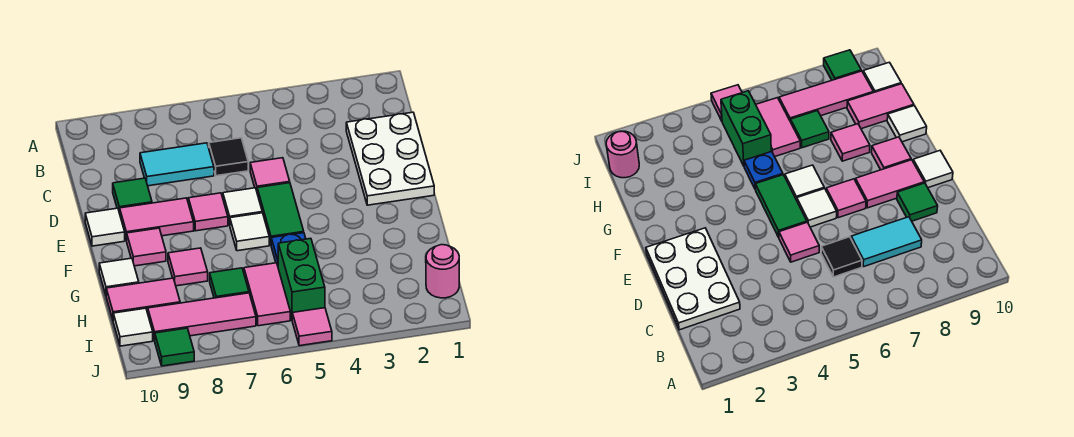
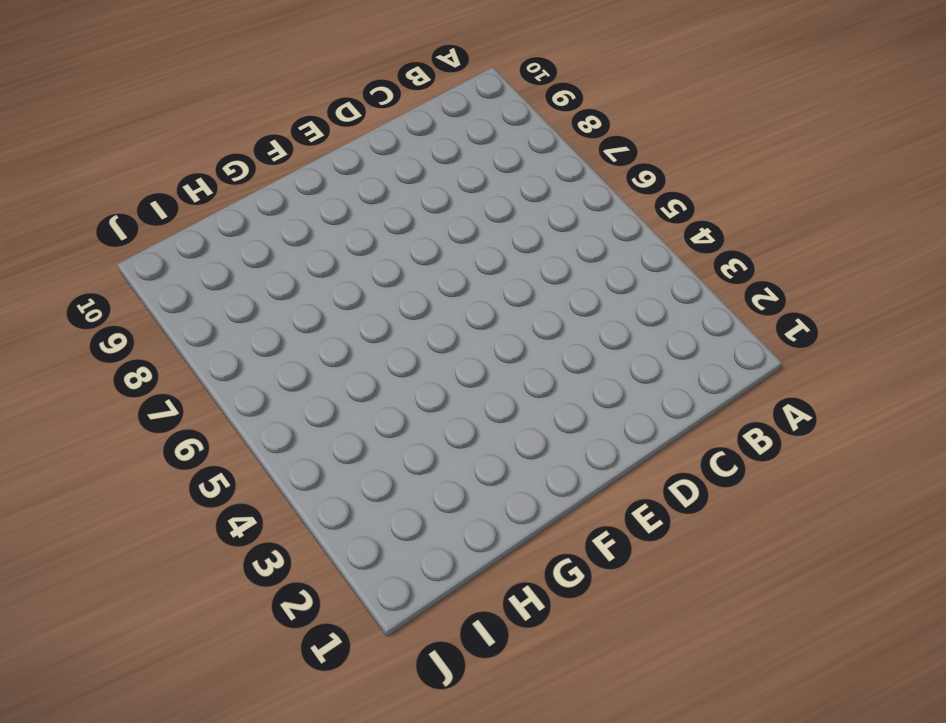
none -> white plate C1:E2 level 1
none -> black tile C6 level 1
none -> cyan tile C7:C8 level 1

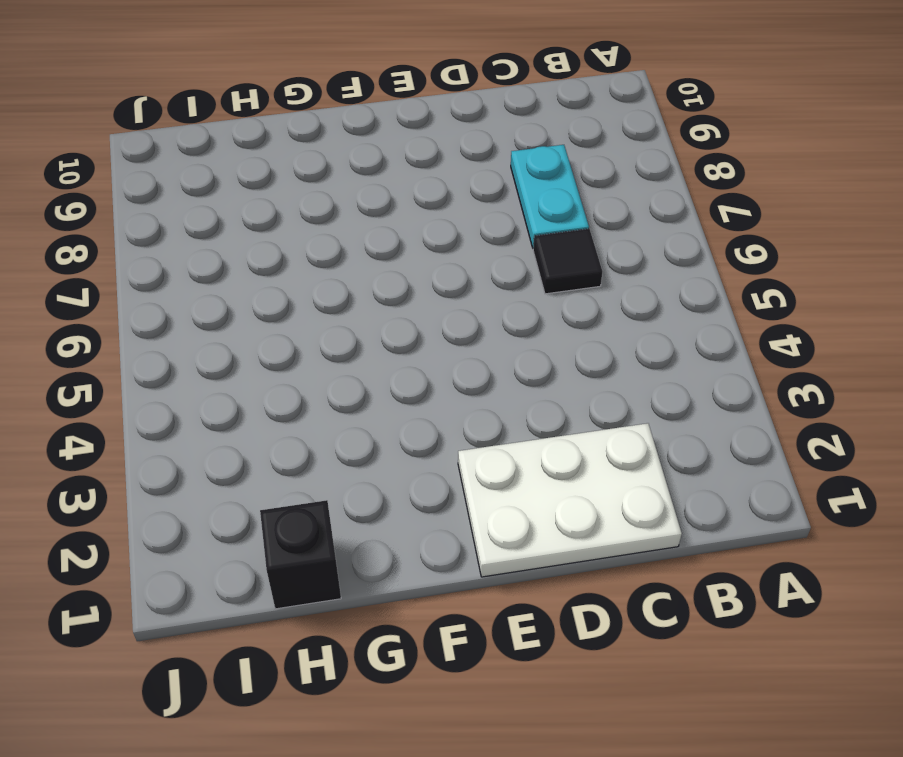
cyan plate C7:C8 level 1 -> cyan tile C7:C8 level 1
black brick H1 level 1 -> none
none -> pink tile D5 level 1
none -> green tile D9 level 1
none -> green tile E5:F5 level 1

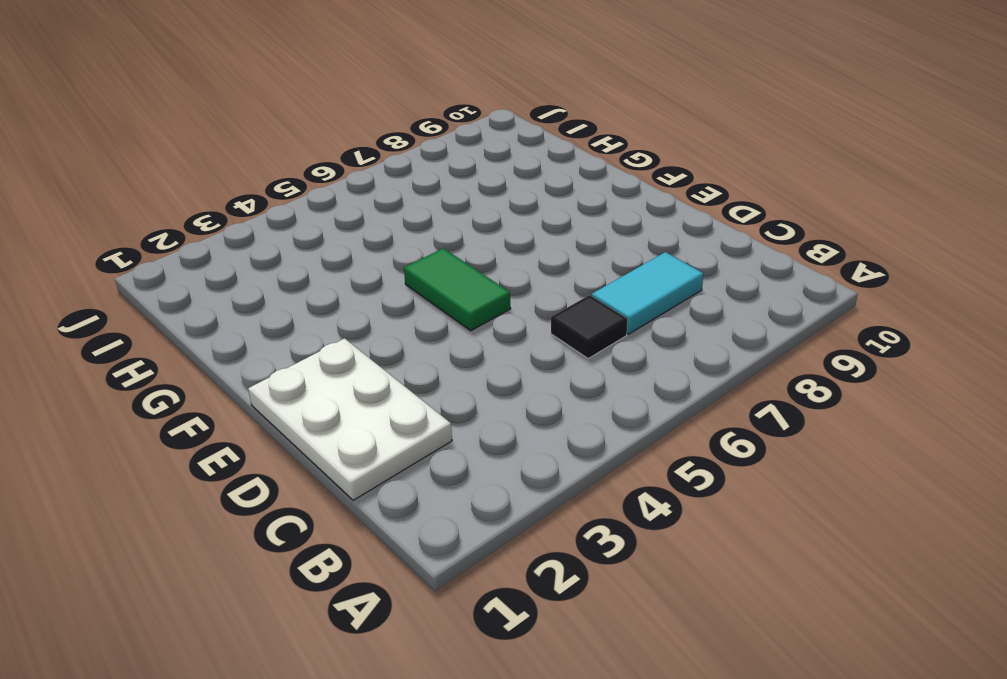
none -> pink tile D5 level 1
none -> green tile D9 level 1
none -> white tile E6 level 1

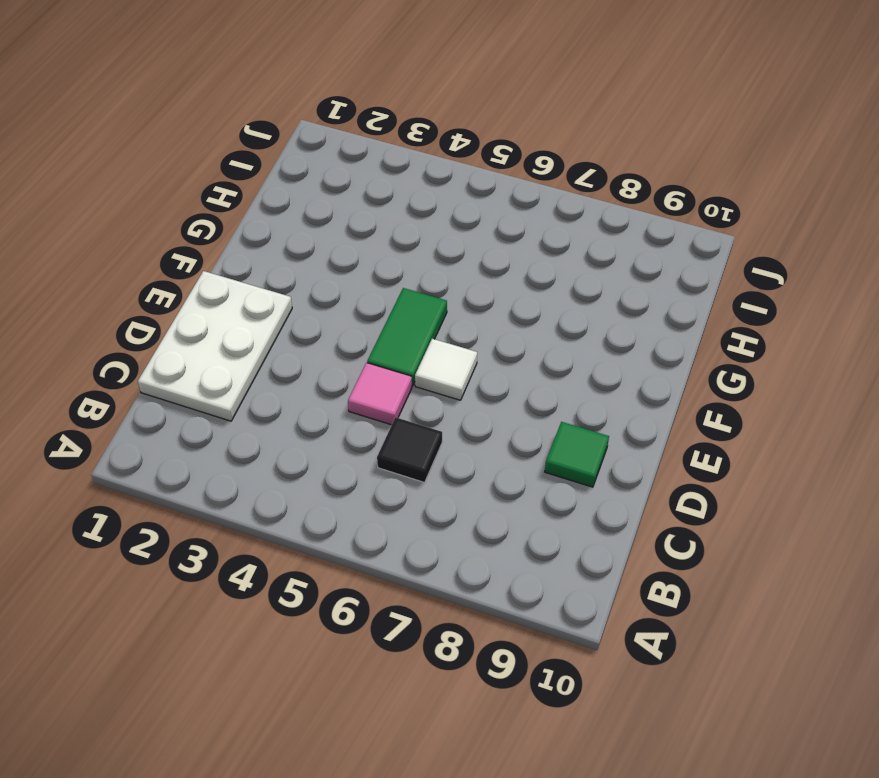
none -> cyan tile C7:C8 level 1
none -> pink tile E7 level 1
none -> pink tile E8:E9 level 1

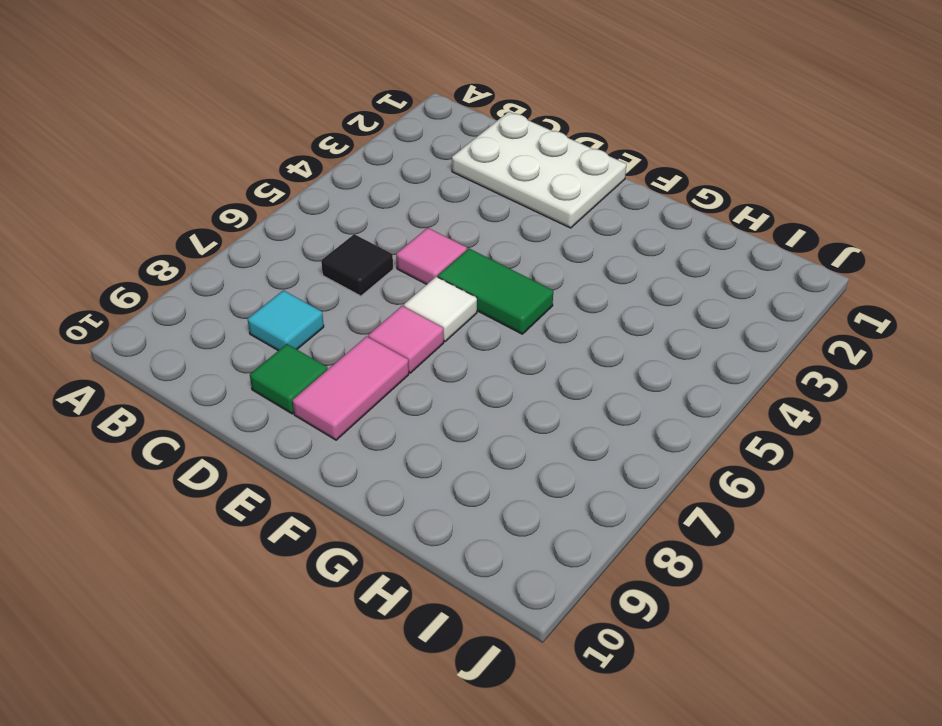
cyan tile C8 level 1 -> cyan tile C7:C8 level 1
none -> white tile E10 level 1
none -> white tile F6 level 1
none -> pink tile F9 level 1

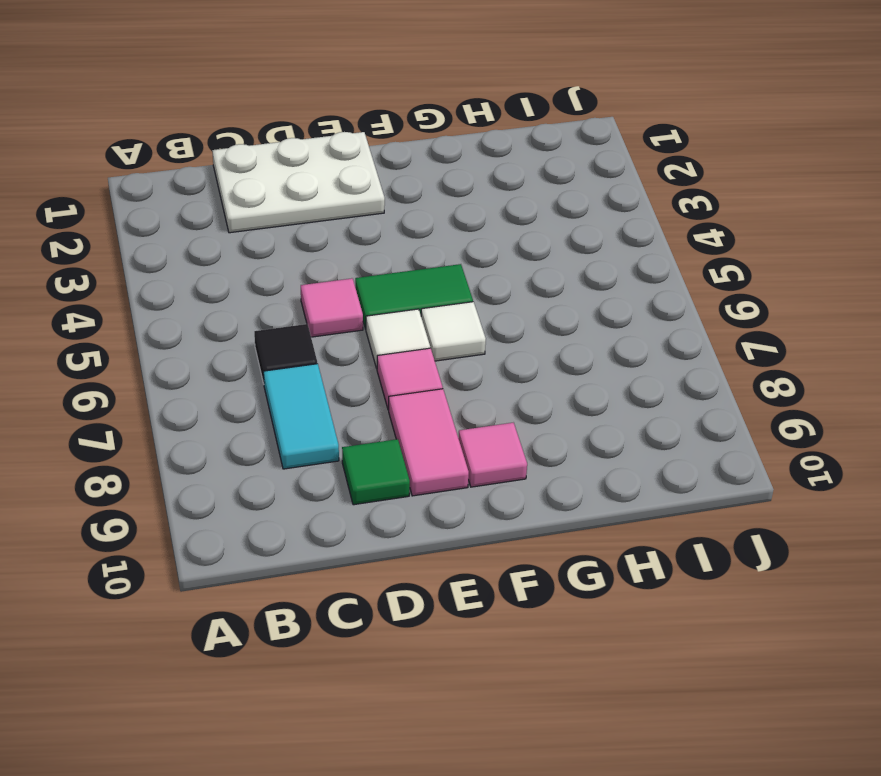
none -> white tile E10 level 1
none -> blue plate G5 level 1
none -> pink tile G8 level 1

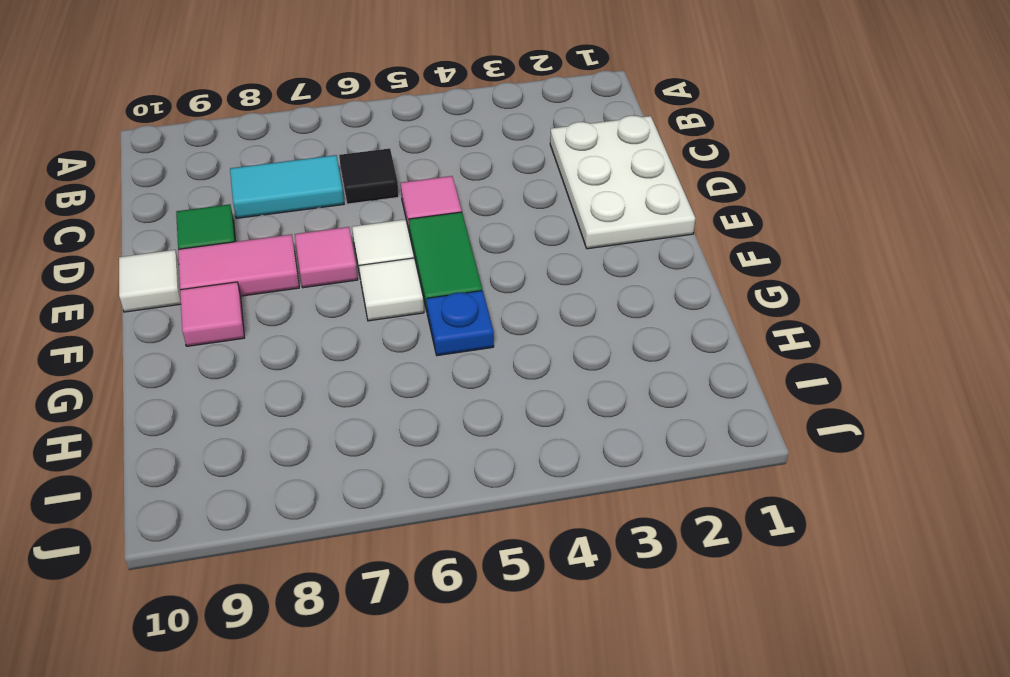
none -> pink tile G8 level 1
none -> white tile G10 level 1
none -> green brick H5:I5 level 1

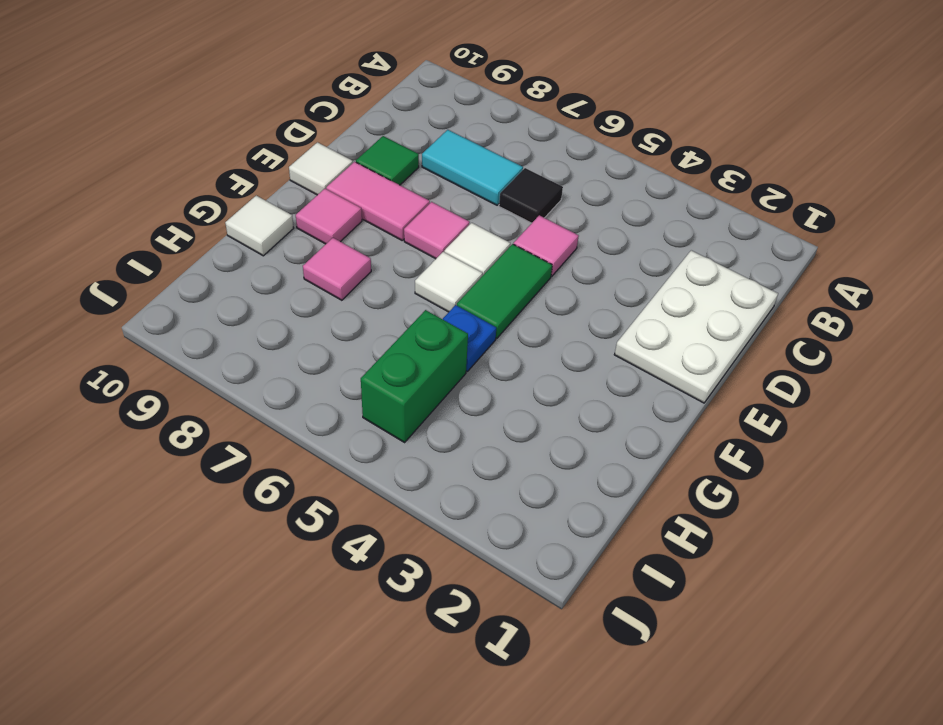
none -> pink tile H6:I6 level 1
none -> green tile H7 level 1
none -> pink tile H9:H10 level 1

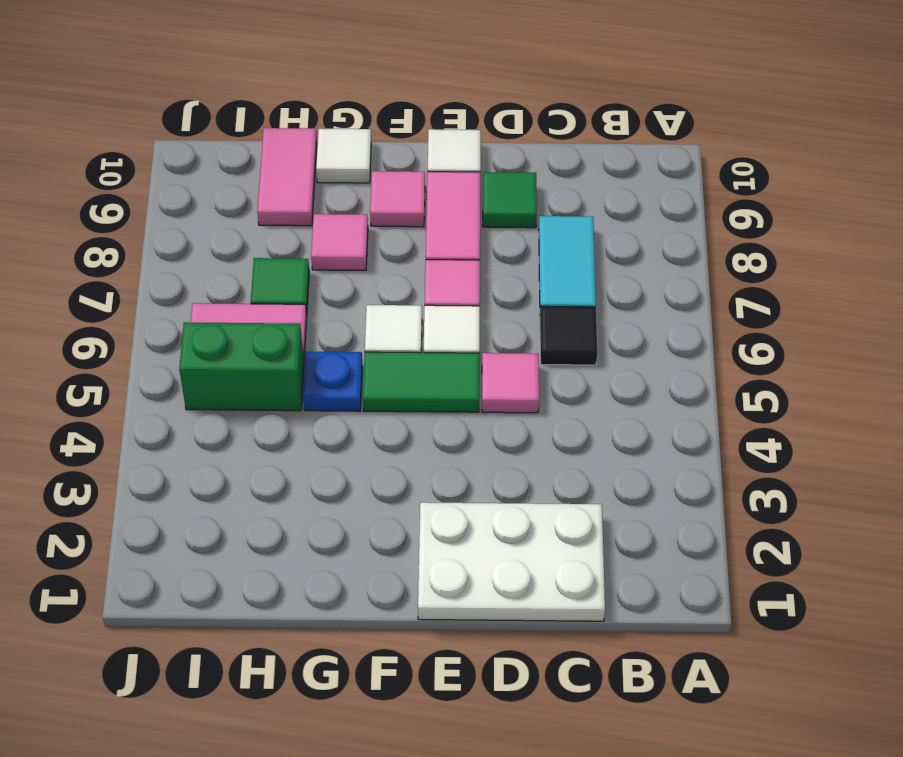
none -> pink round brick I1 level 1
none -> pink tile I7:I9 level 1
none -> white tile I10 level 1

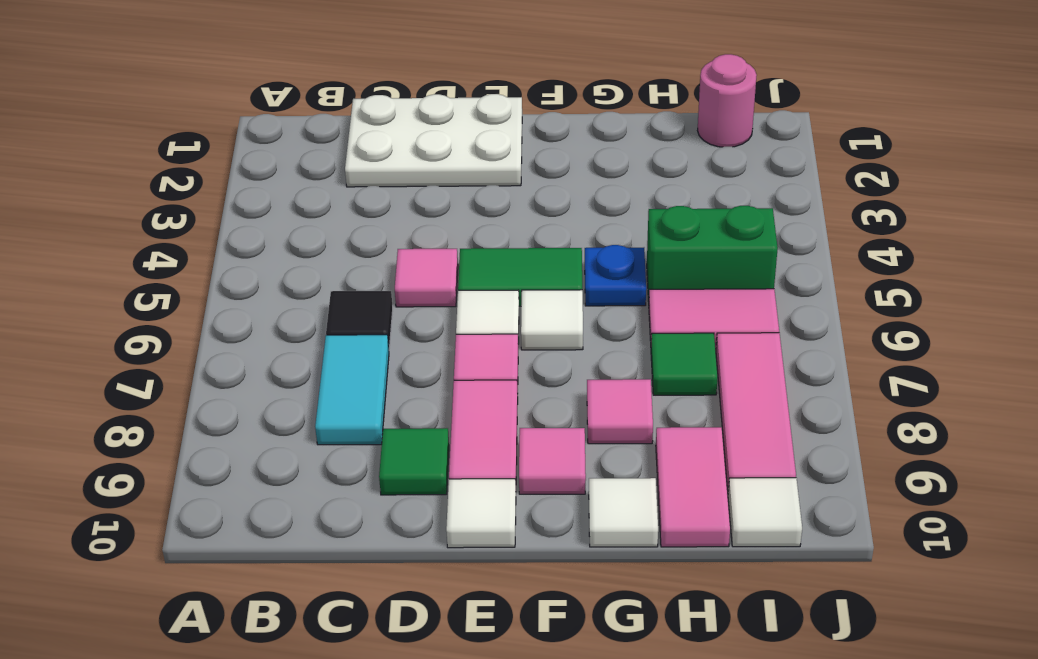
none -> pink tile J5 level 1
none -> green tile J9 level 1

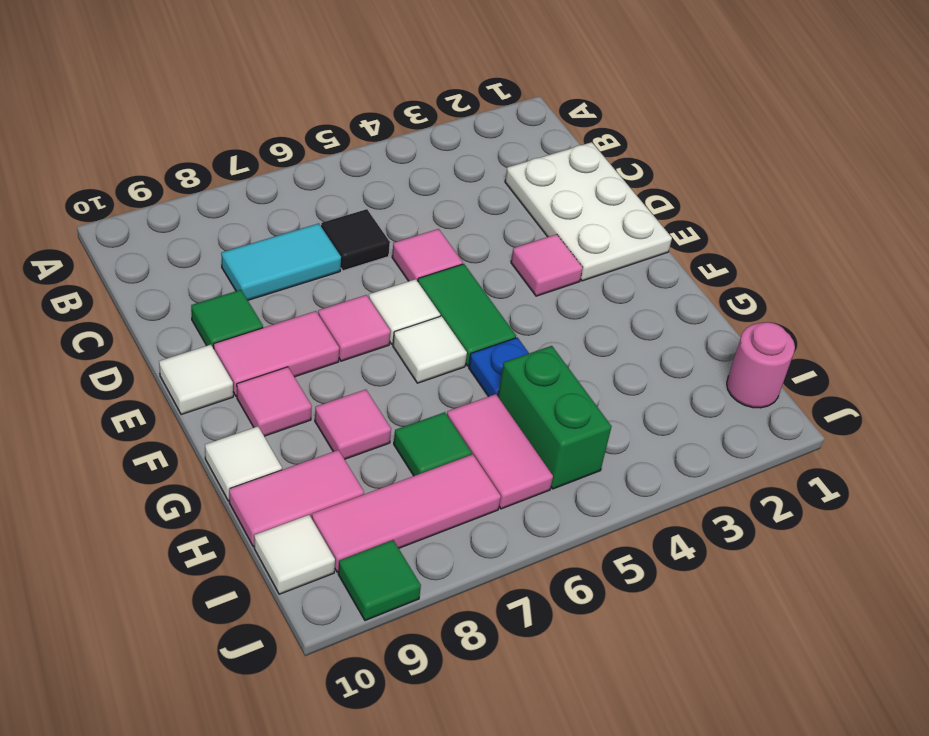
pink tile E3 level 1 -> pink tile J5 level 1

